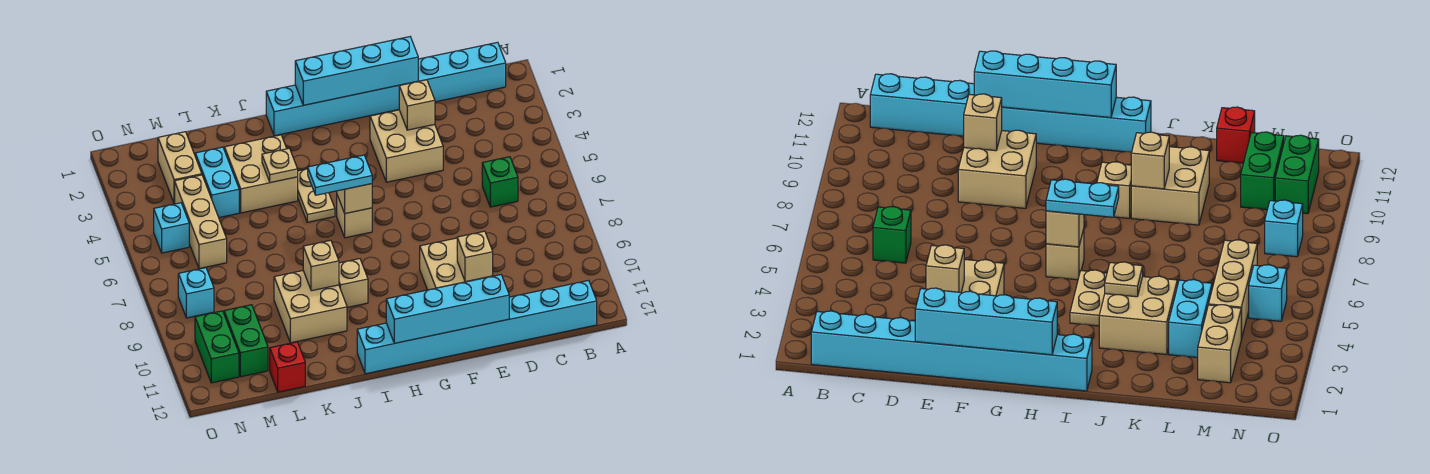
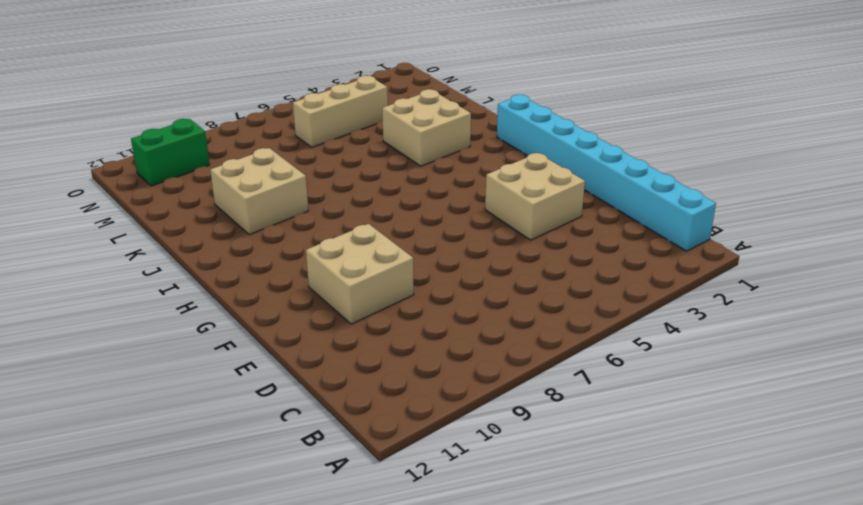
none -> cyan brick B12:I12 level 1
none -> green brick C6 level 1
none -> tan brick H6 level 1

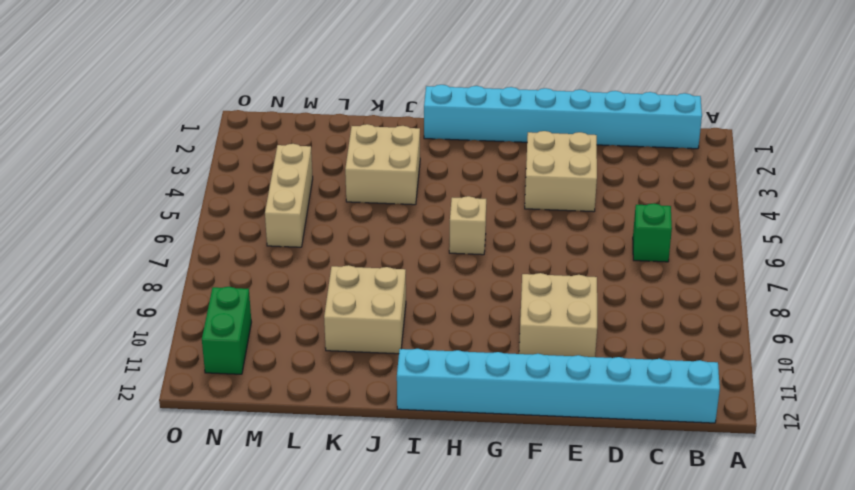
none -> tan plate I4:I5 level 1
none -> tan brick I9 level 1
none -> cyan brick L3:L4 level 1

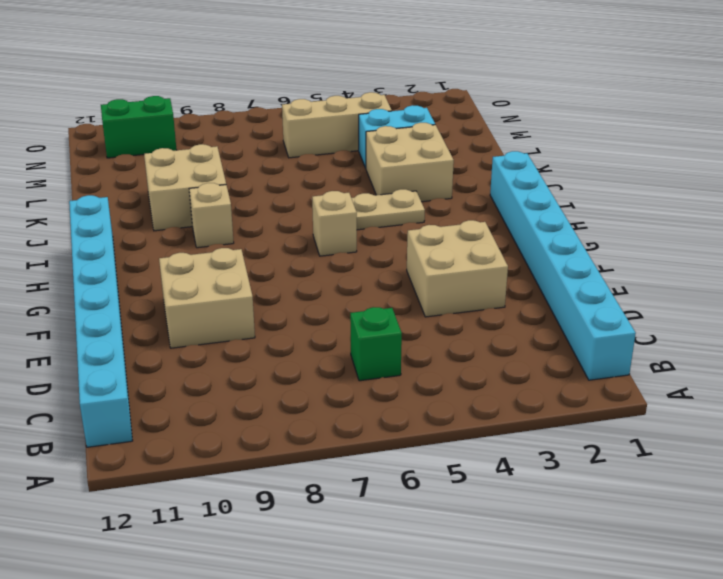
none -> red brick L12 level 1
none -> tan brick M2:M3 level 1
none -> green brick M10:M11 level 1

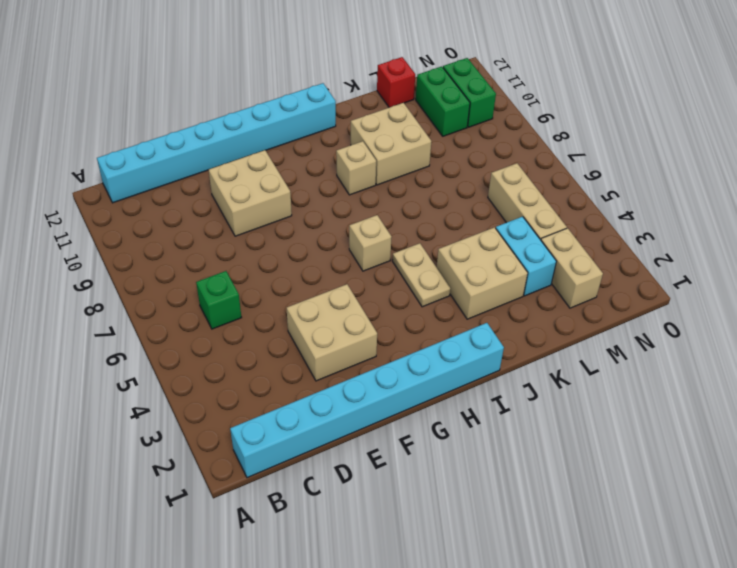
none -> cyan brick N5 level 1
none -> cyan brick N8 level 1
none -> cyan brick E1:H1 level 2

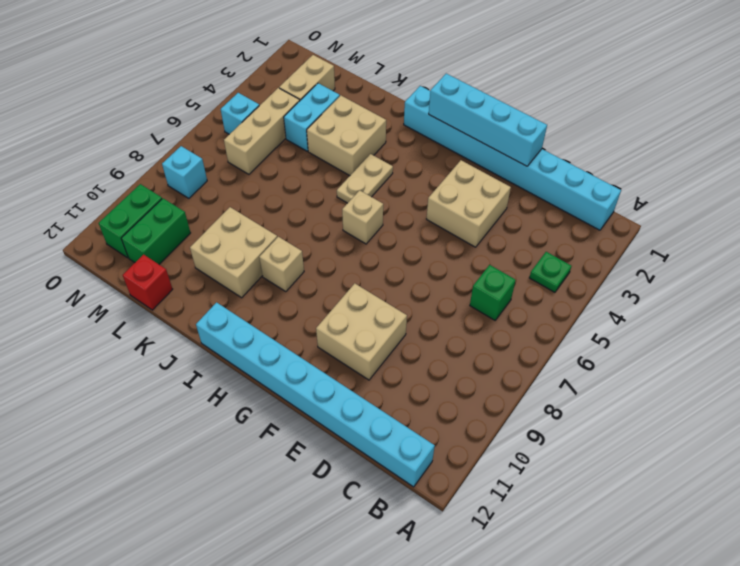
green plate B4 level 1 -> none
none -> tan brick E3 level 2
none -> tan brick E10 level 2
none -> cyan brick E12:H12 level 2

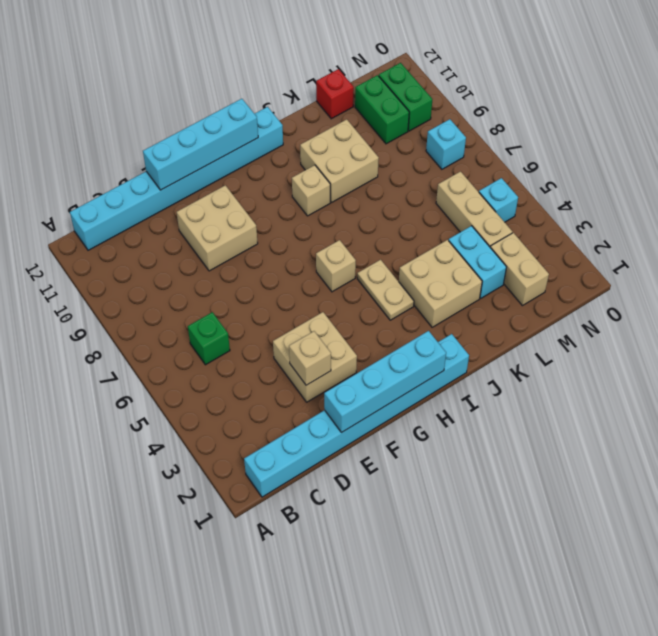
none -> tan brick E10 level 2
none -> tan brick H6 level 2
none -> tan plate J4 level 2

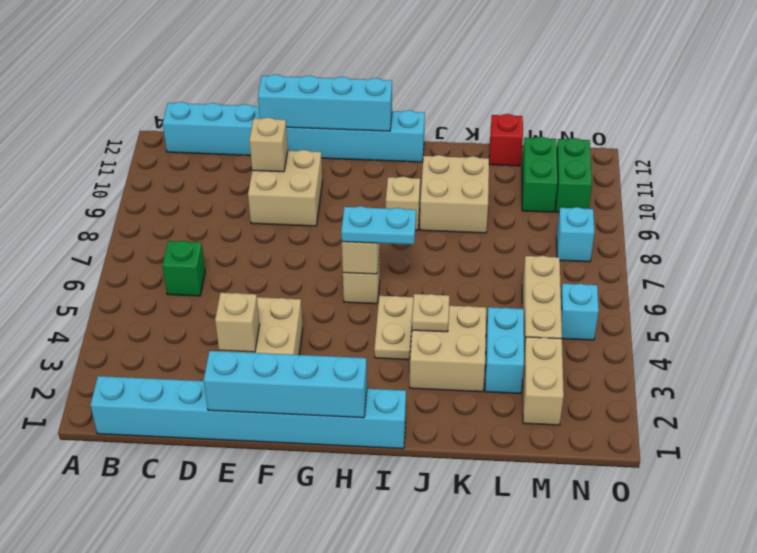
none -> tan brick J9 level 2

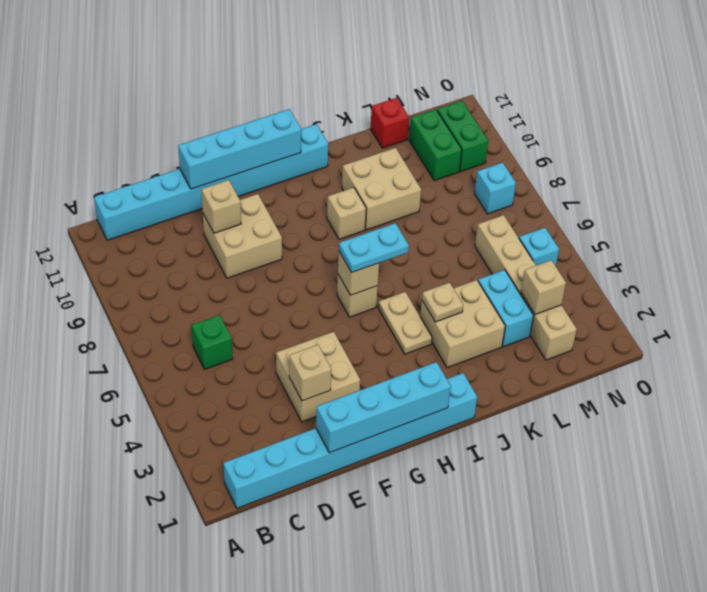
tan brick M3 level 2 -> tan brick J9 level 2

